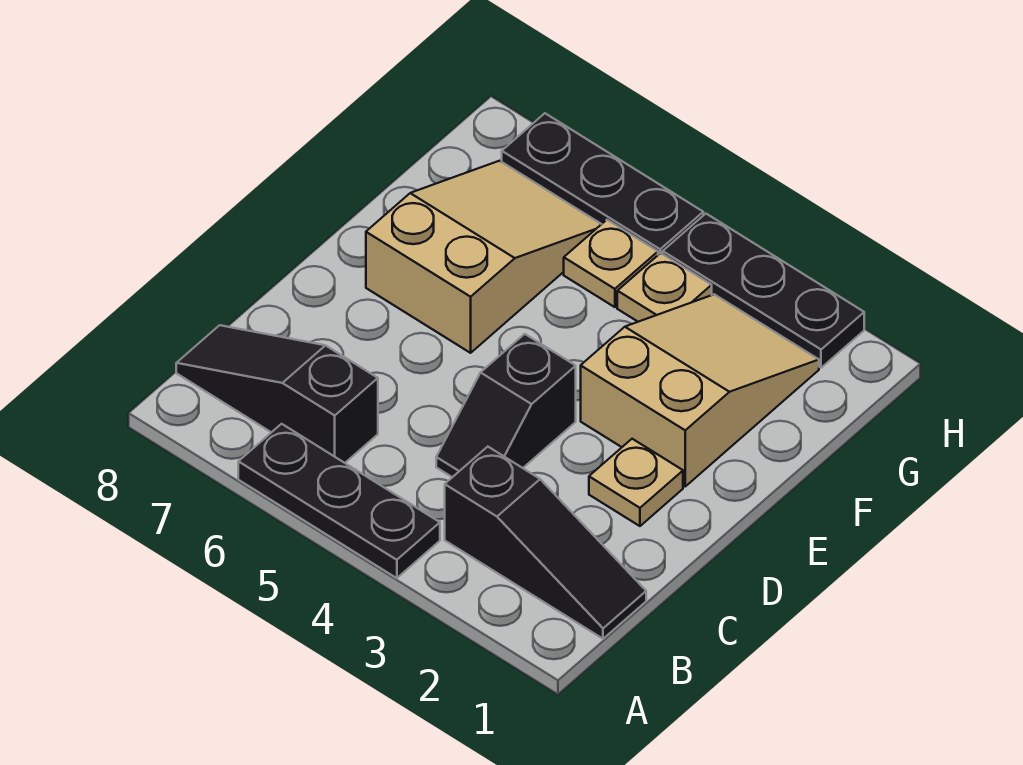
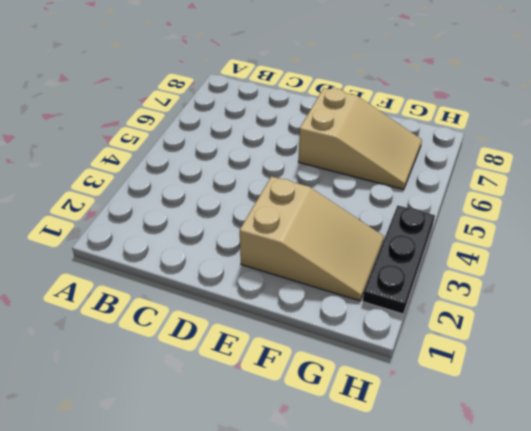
none -> black plate A4:A6 level 1
none -> black slope B1:B3 level 1 top 3

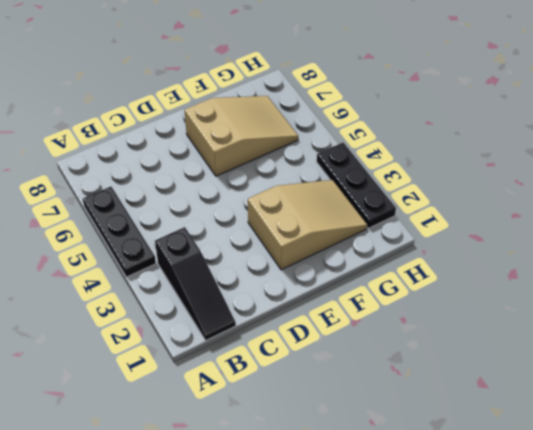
none -> black slope B6:B8 level 1 top 6
none -> black slope C4:D4 level 1 top D

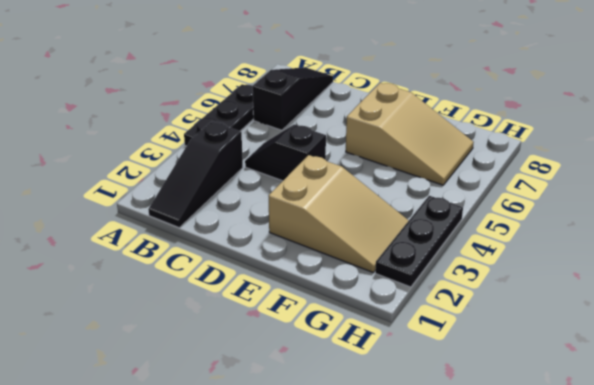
none -> tan plate D2 level 1
none -> tan plate G4 level 1

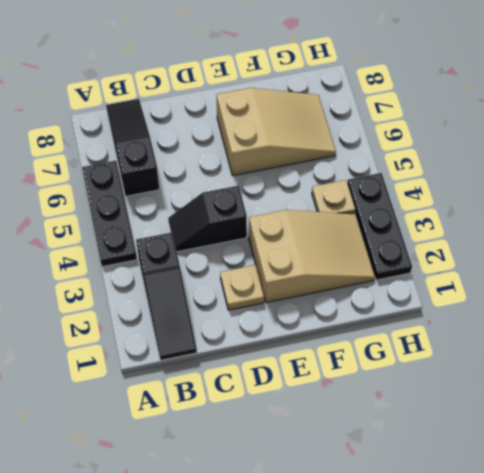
none -> tan plate G5 level 1
none -> black plate H5:H7 level 1

